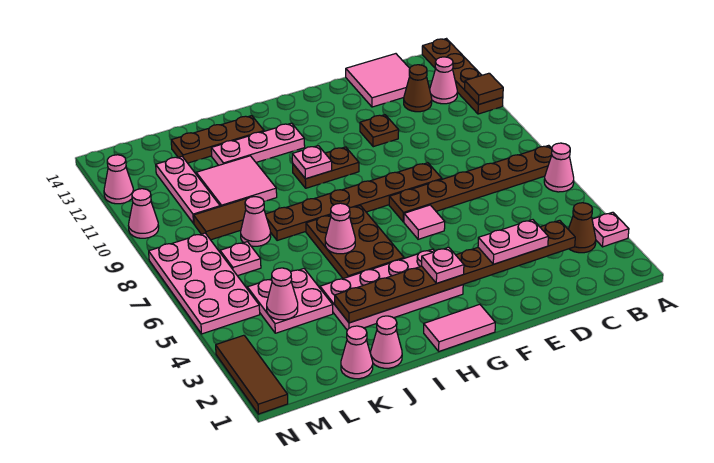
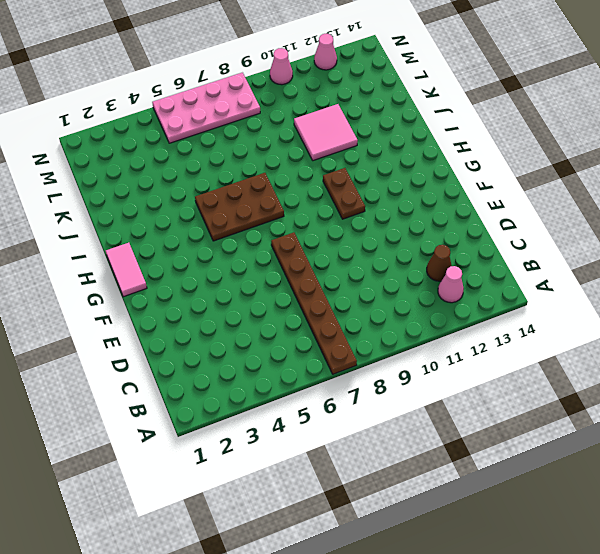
none -> pink plate A3 level 1
none -> pink cone A6 level 1
none -> brown plate A11:A14 level 1
none -> brown cone B3 level 1

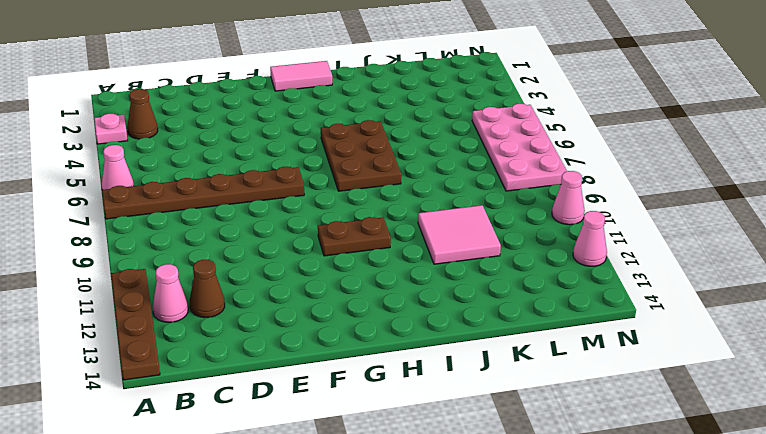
none -> pink tile C13:D14 level 1
none -> brown plate E8:J8 level 1
none -> brown plate E11 level 1
none -> pink tile F6 level 1

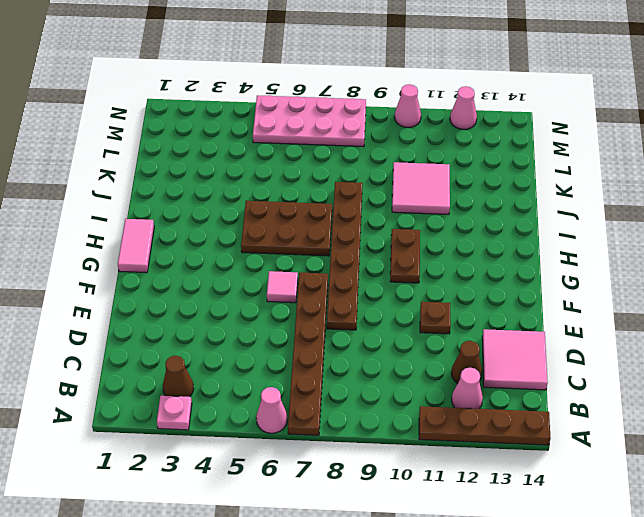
none -> pink plate G3:J4 level 1
none -> pink plate H12:J12 level 1
none -> brown plate I13:K13 level 1
none -> pink cone J1 level 1

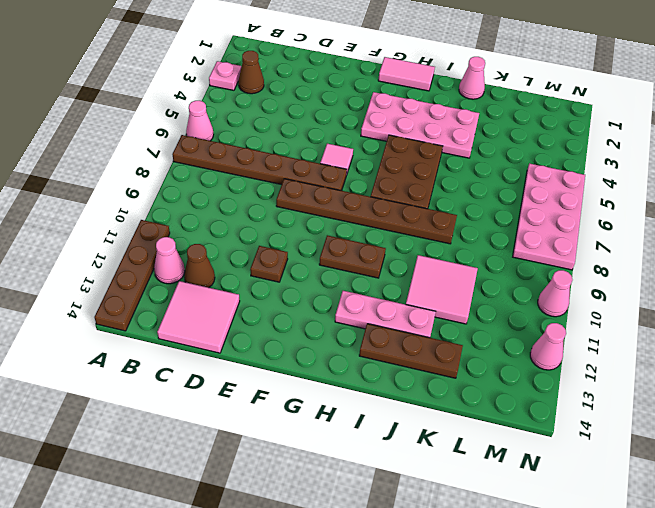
none -> pink cone K1 level 1
none -> pink plate K4:L5 level 1
none -> pink cone K8 level 1
none -> brown tile K9:L9 level 1

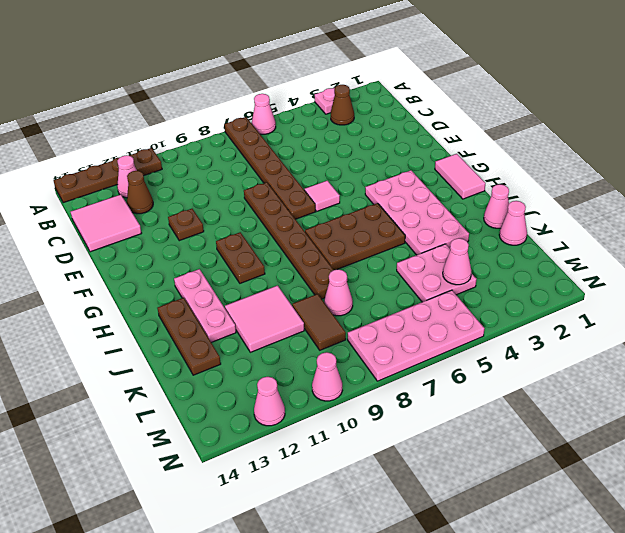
none -> pink plate L7 level 1
none -> pink plate L10:L12 level 1
none -> brown tile N1:N3 level 1
none -> brown tile A11 level 2

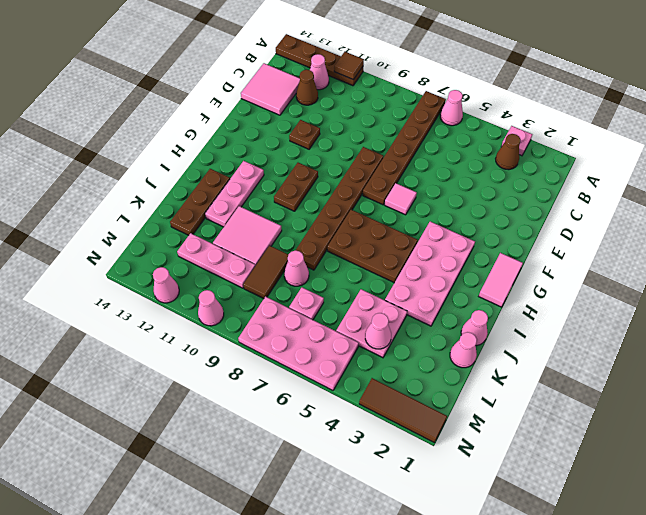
none -> brown plate C3:J3 level 2
none -> pink plate H10 level 2
none -> pink cone I6 level 2
none -> pink plate D3:E3 level 3

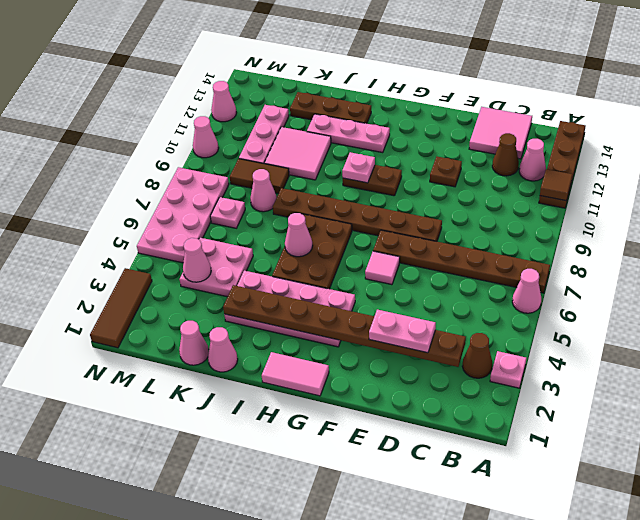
none -> pink plate G3 level 3

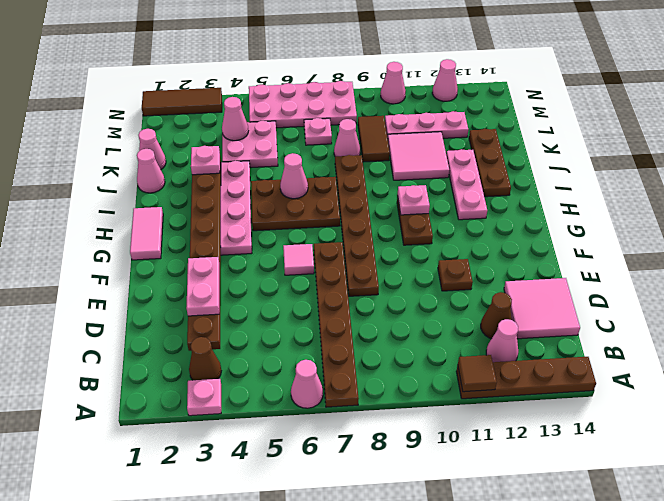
pink plate J3 level 3 -> pink plate G3 level 3

